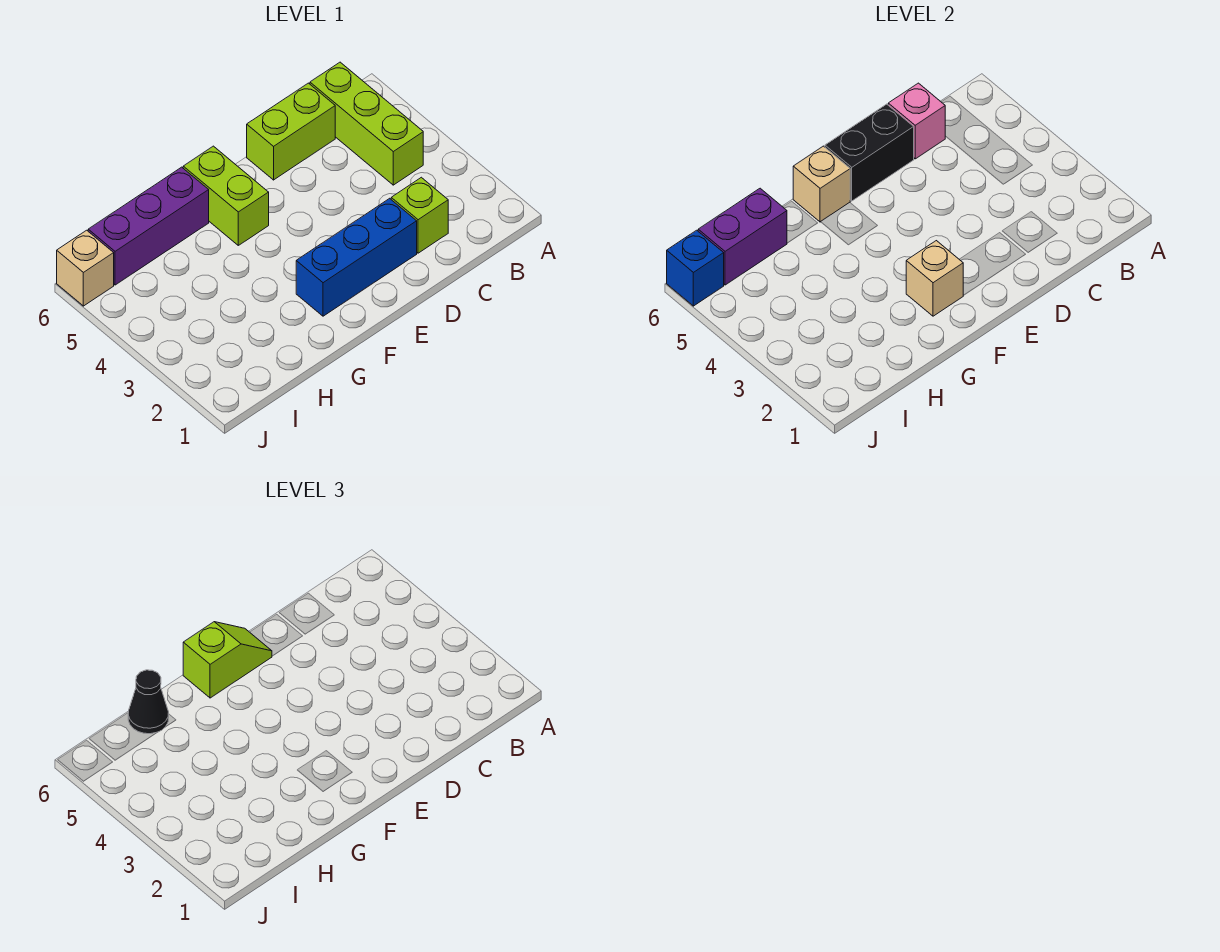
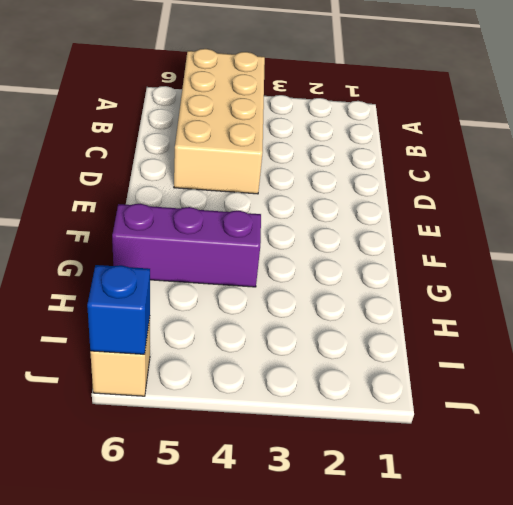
tan brick A4:D5 level 1 -> lime brick B4:B6 level 1
purple brick G4:G6 level 1 -> purple brick G6:I6 level 1
none -> lime brick C2 level 1
none -> lime brick C6:D6 level 1
none -> blue brick D2:F2 level 1

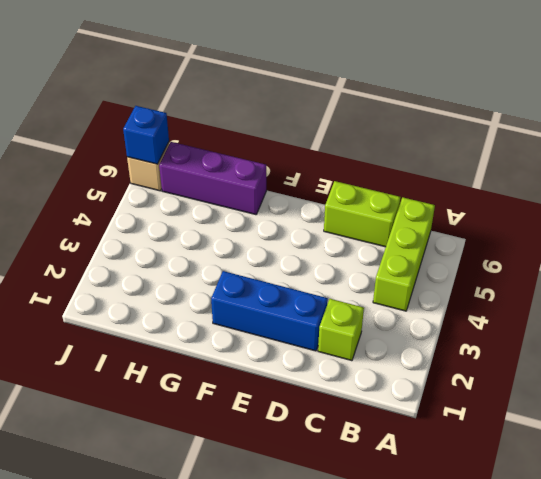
none -> lime brick F5:F6 level 1
none -> pink brick C6 level 2
none -> black brick D6:E6 level 2

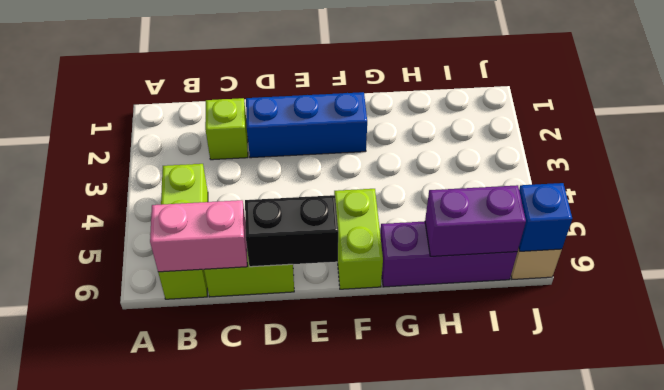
pink brick B6:C6 level 2 -> pink brick C6 level 2
none -> tan brick F2 level 2
none -> tan brick F6 level 2
none -> lime slope E6:F6 level 3 top F

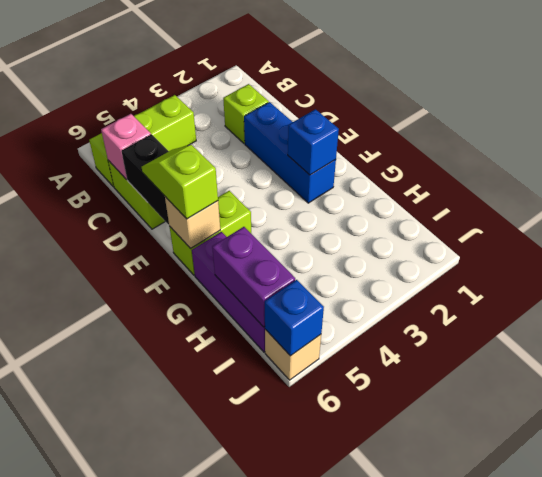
blue brick F2 level 2 -> tan brick F2 level 2
none -> black cone H6 level 3

